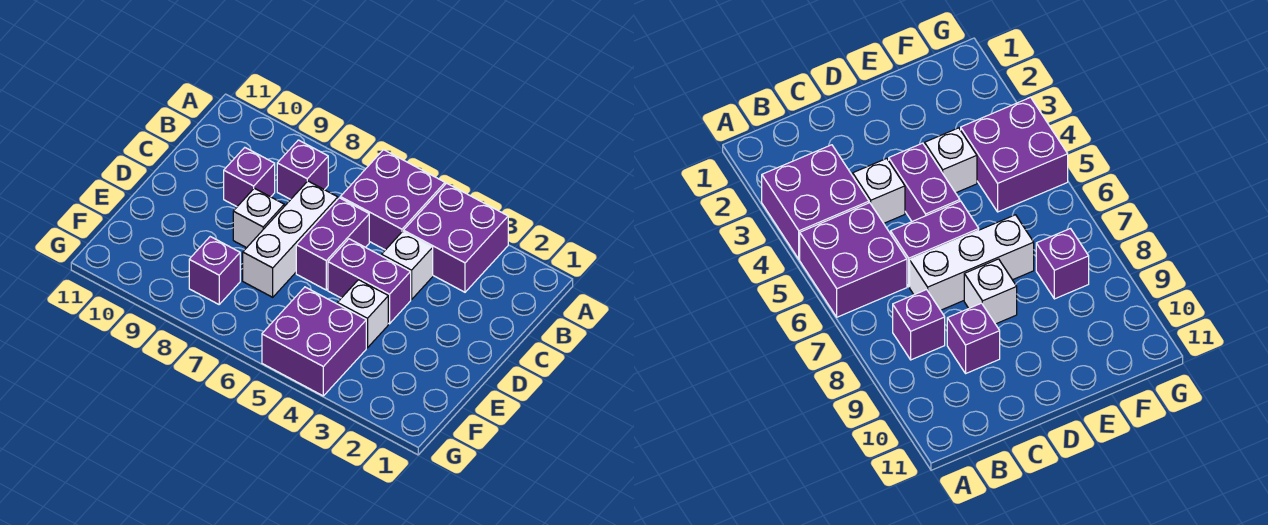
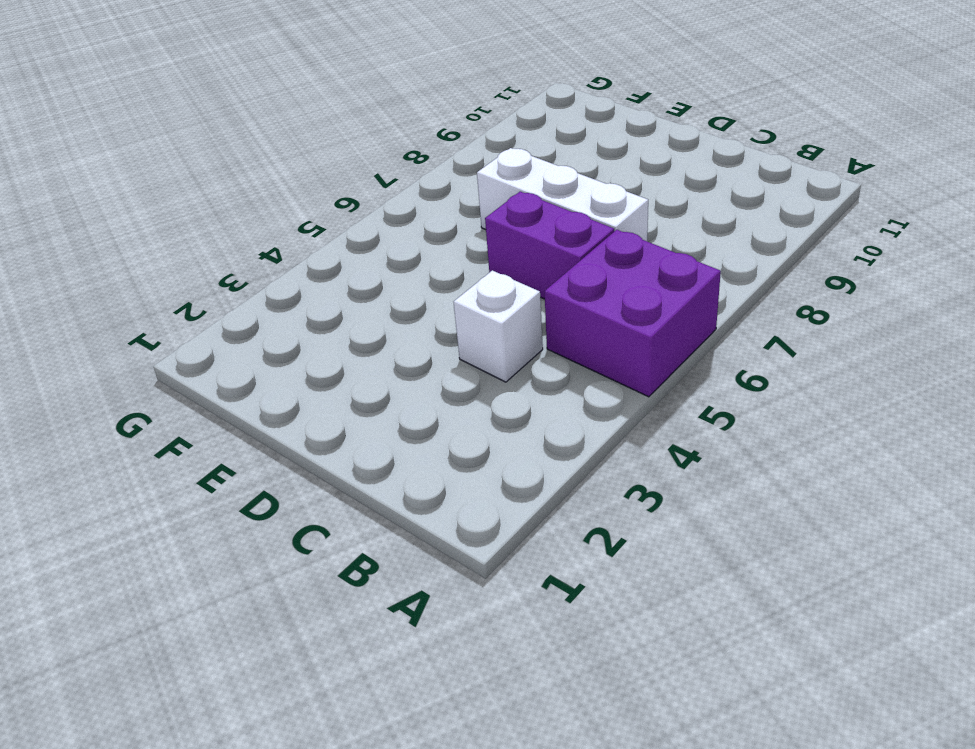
none -> purple brick A3:B4 level 1
none -> purple brick B8 level 1
none -> purple brick C9 level 1

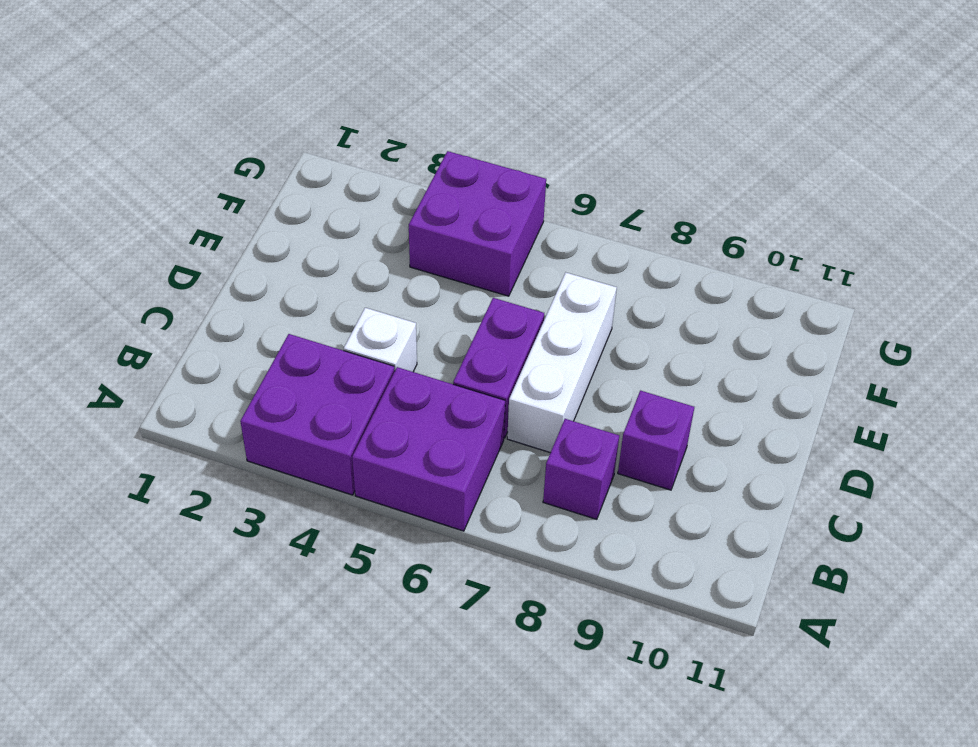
none -> purple brick D4:D5 level 1
none -> white brick D8 level 1
none -> white brick E4 level 1

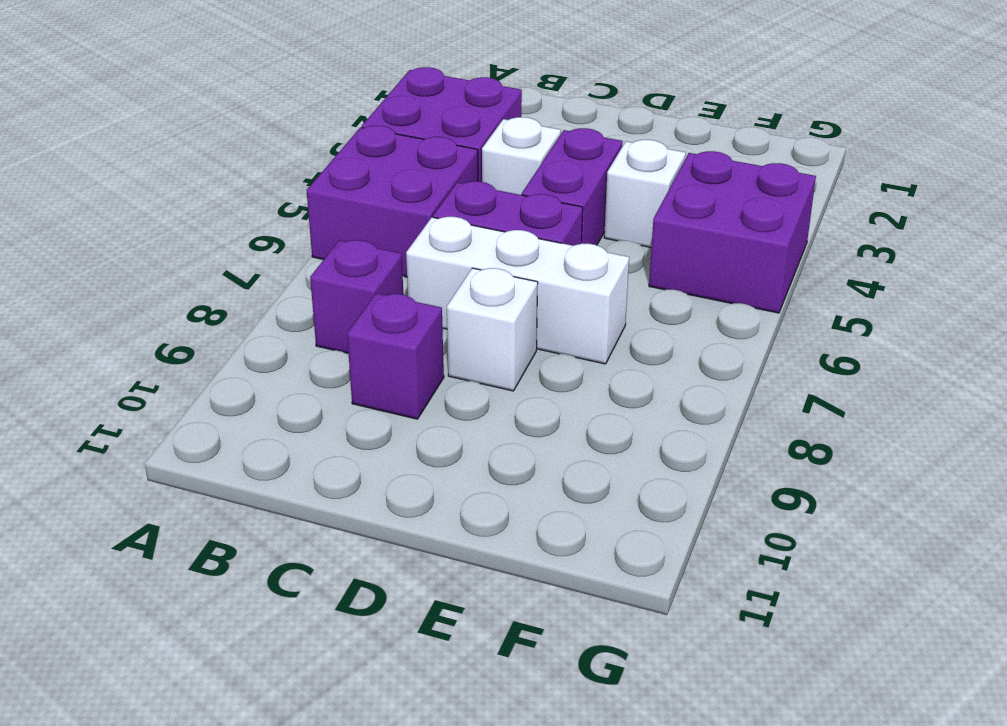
none -> purple brick F8 level 1

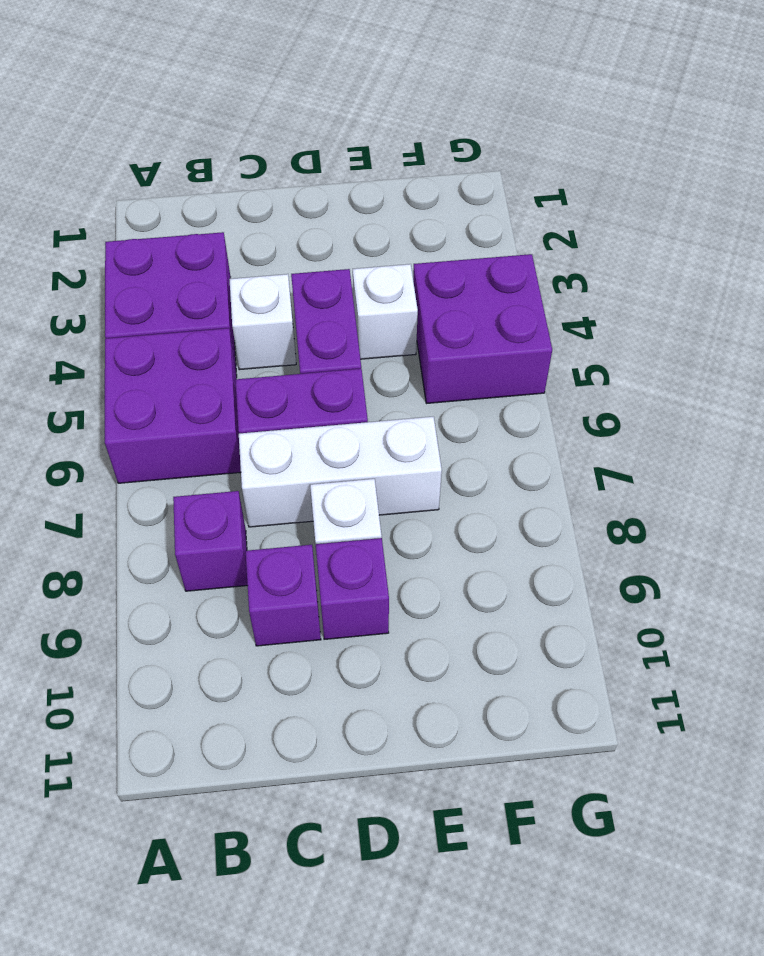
purple brick D9 level 1 -> purple brick F8 level 1

